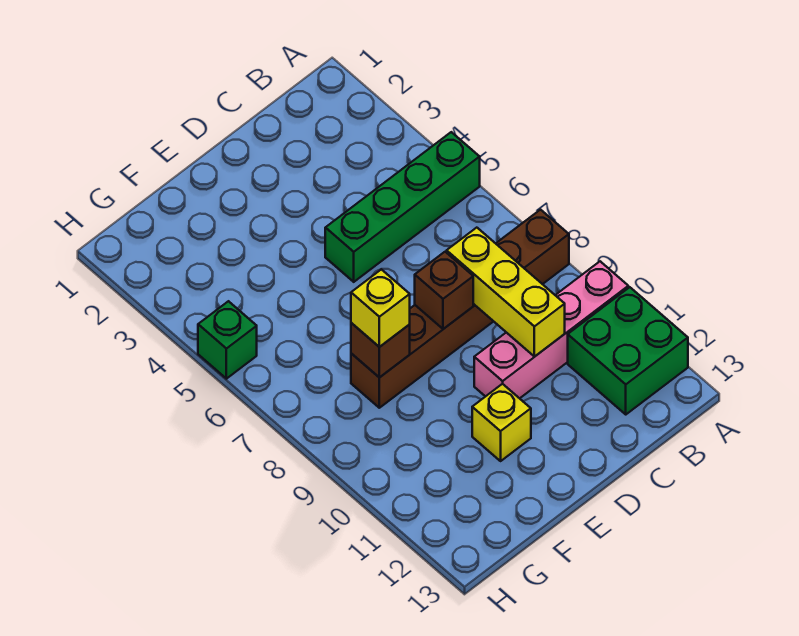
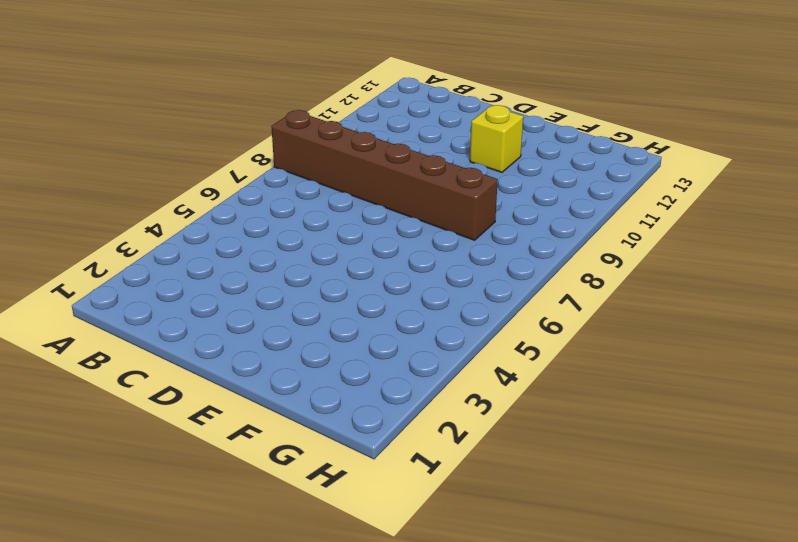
none -> green brick A5:D5 level 1
none -> pink brick A10:D10 level 1

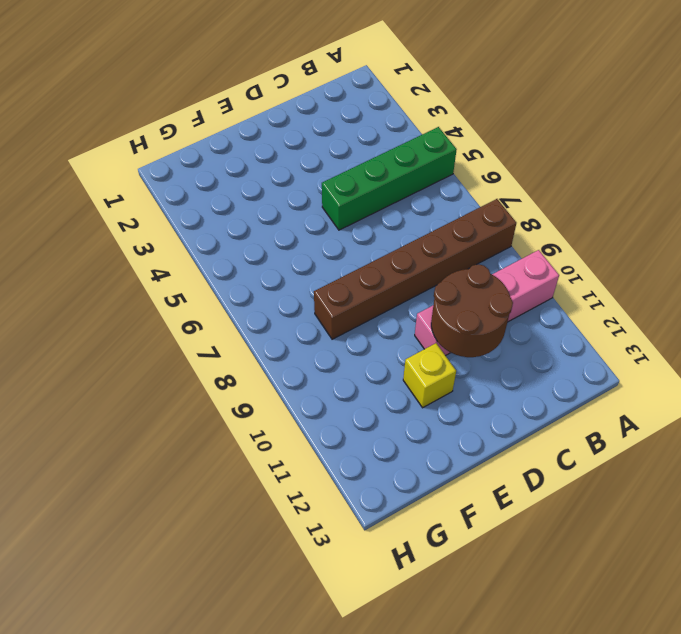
brown round brick C10:D11 level 2 -> yellow brick C8:C10 level 2
none -> green brick A11:B12 level 1
none -> green brick H5 level 1

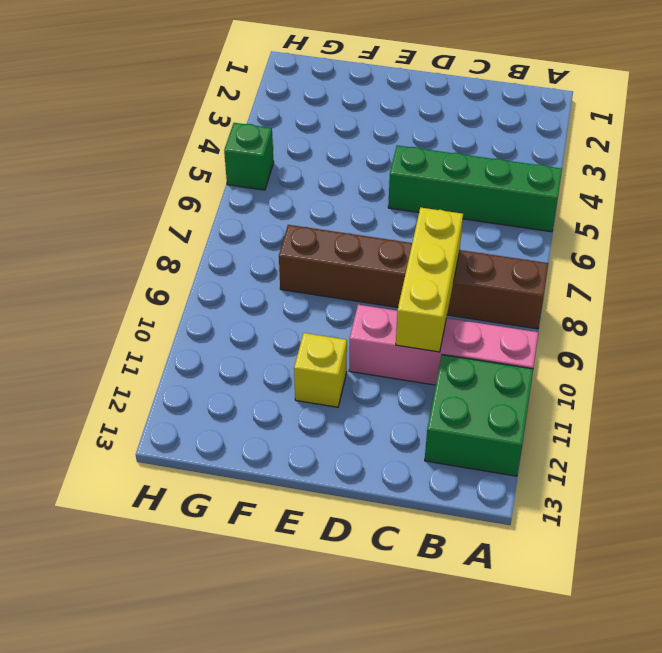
none -> brown brick D8 level 2
none -> brown brick F8 level 2

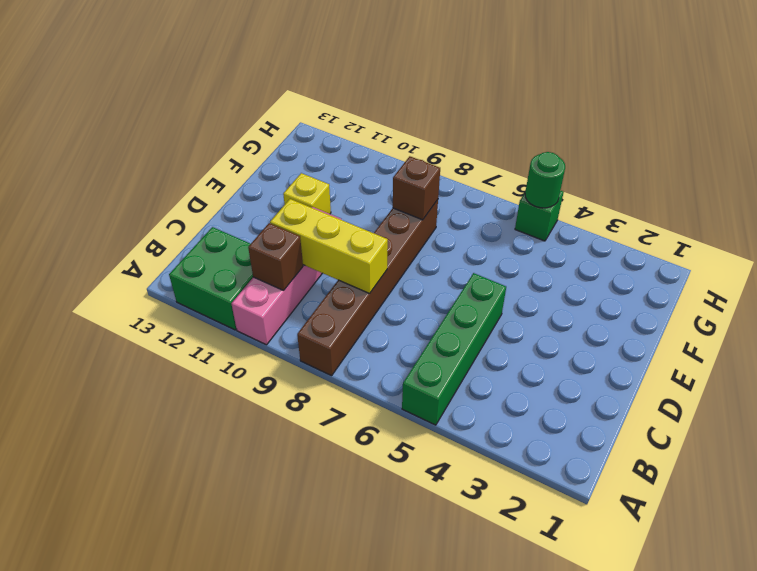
brown brick B10 level 2 -> brown brick D8 level 2
green round brick H5 level 2 -> none
none -> yellow brick F8 level 3

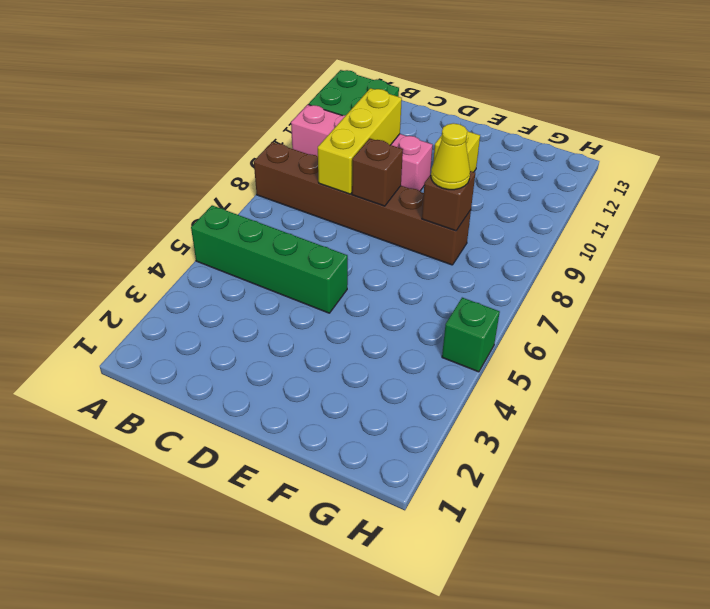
yellow cone F8 level 3 -> yellow brick F8 level 3

